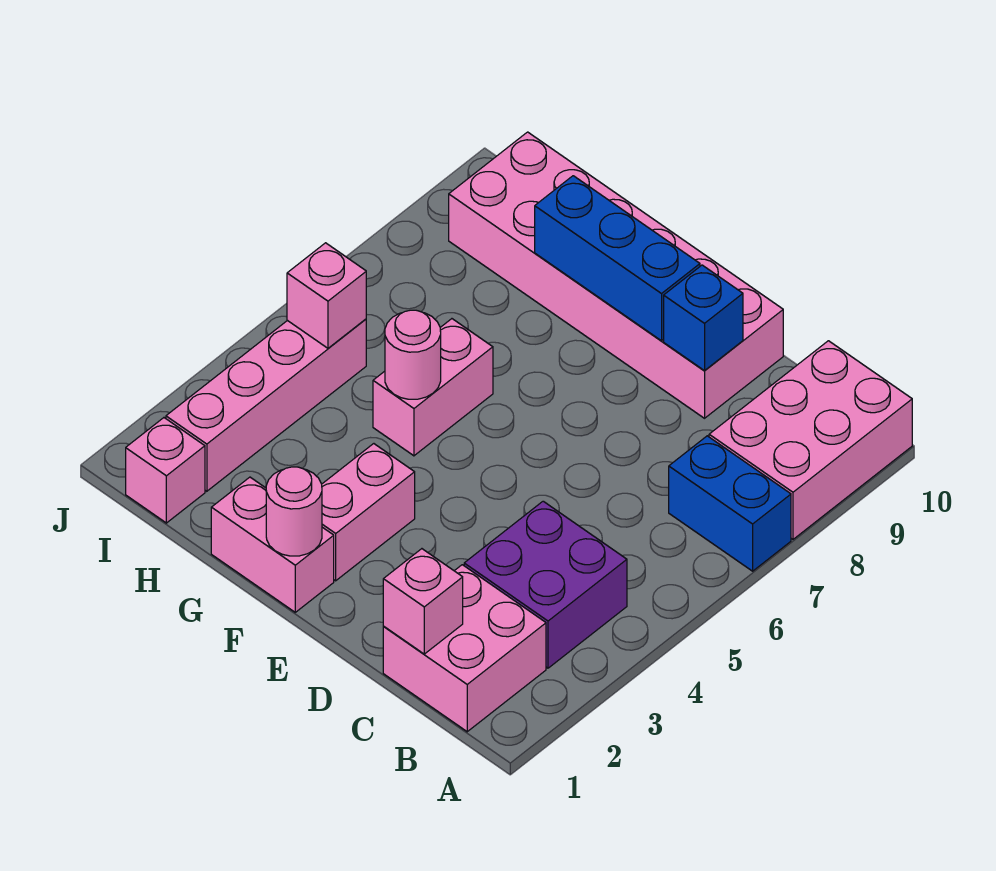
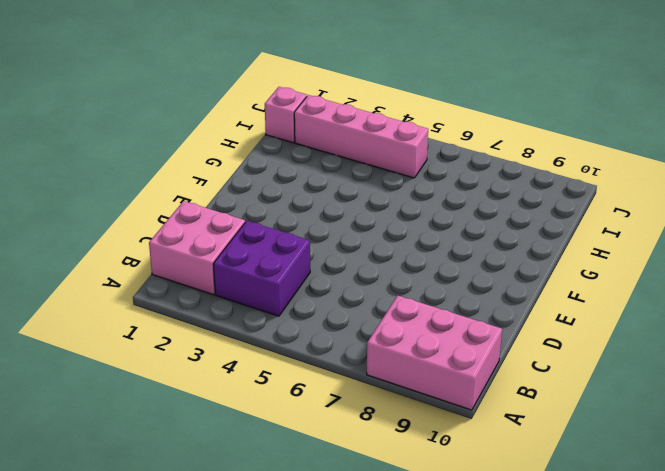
none -> blue brick A7:B7 level 1
none -> pink brick D9:I10 level 1
none -> pink brick F1:G1 level 1

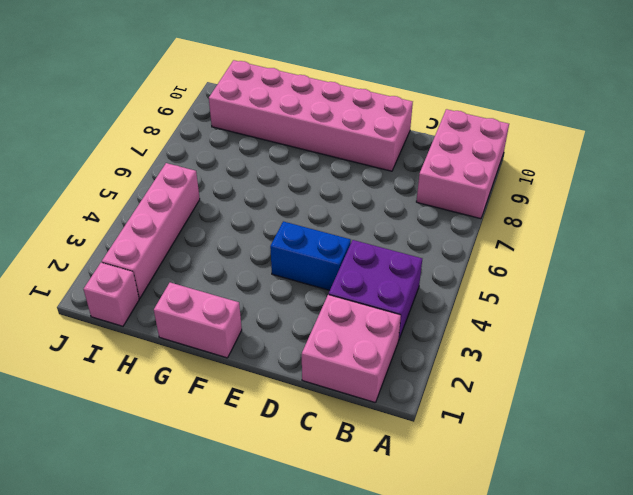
blue brick D4:E4 level 1 -> blue brick A7:B7 level 1
none -> pink brick F2:F3 level 1
none -> pink brick G5:G6 level 1
none -> pink brick C1 level 2

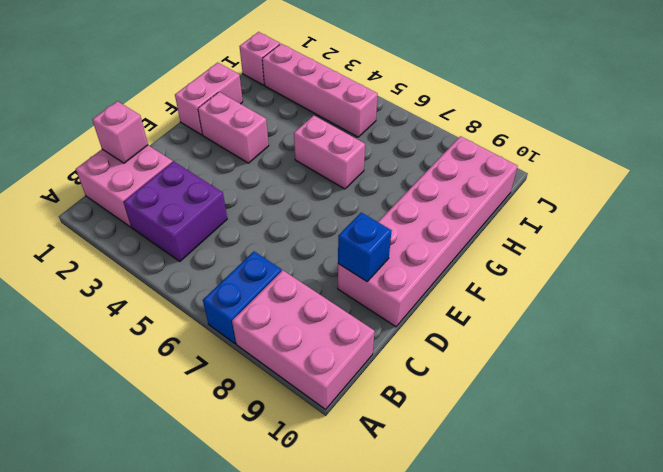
none -> blue brick E9:G9 level 2
none -> pink round brick F1 level 2
none -> pink round brick G5 level 2

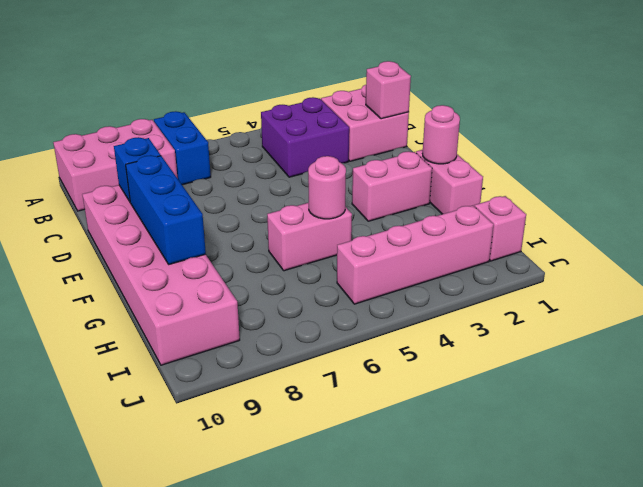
none -> pink brick I5 level 2

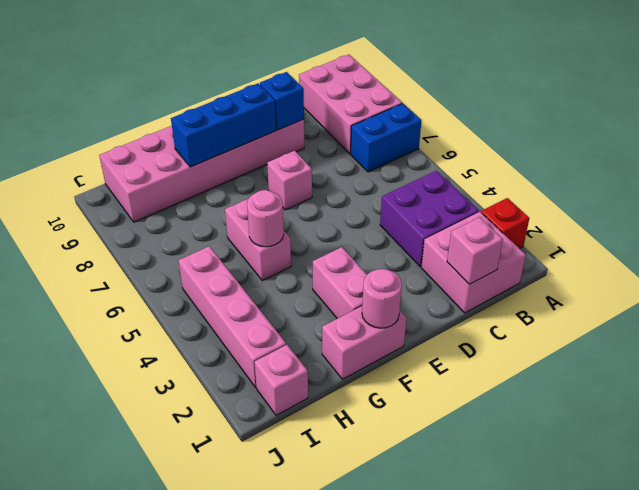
red brick A2 level 1 -> none
pink brick E7 level 1 -> pink brick I5 level 2

